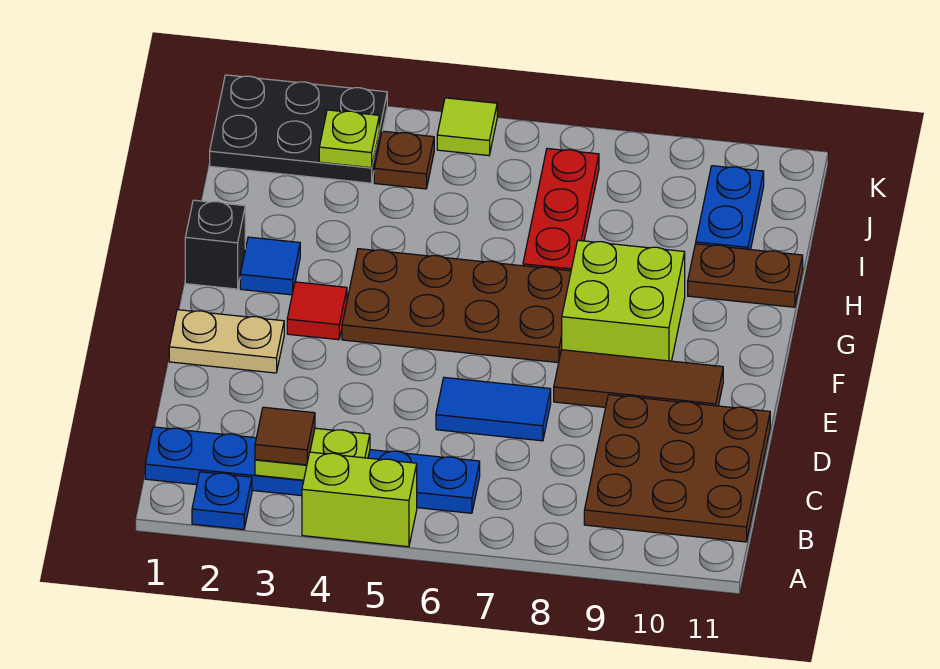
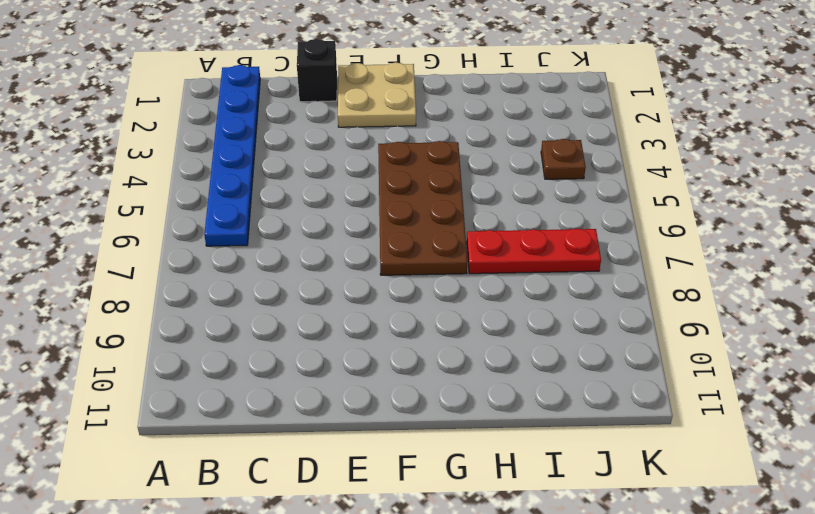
black brick D1 level 1 -> black brick G1 level 1
tan plate E1:F2 level 1 -> tan plate E1:E2 level 1
none -> blue plate A2 level 1
none -> lime brick A4:A5 level 1
none -> brown plate B9:D11 level 1

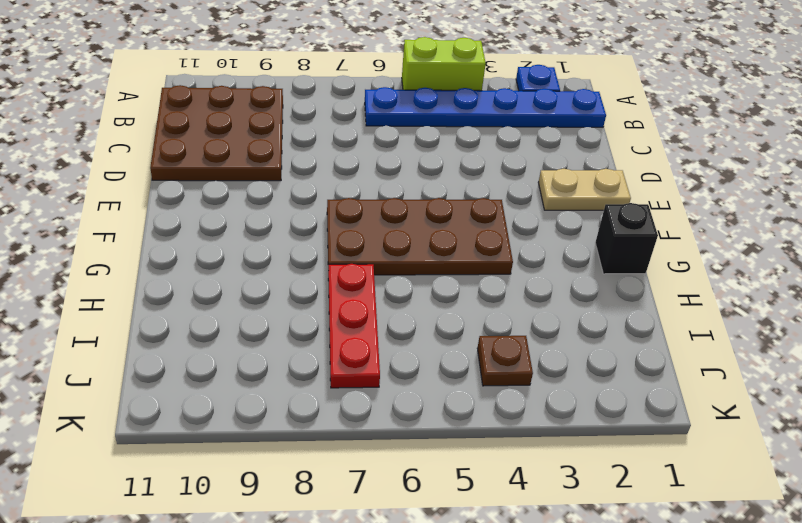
none -> blue tile D6:D7 level 1
none -> brown tile E8:E10 level 1
none -> red tile F3 level 1

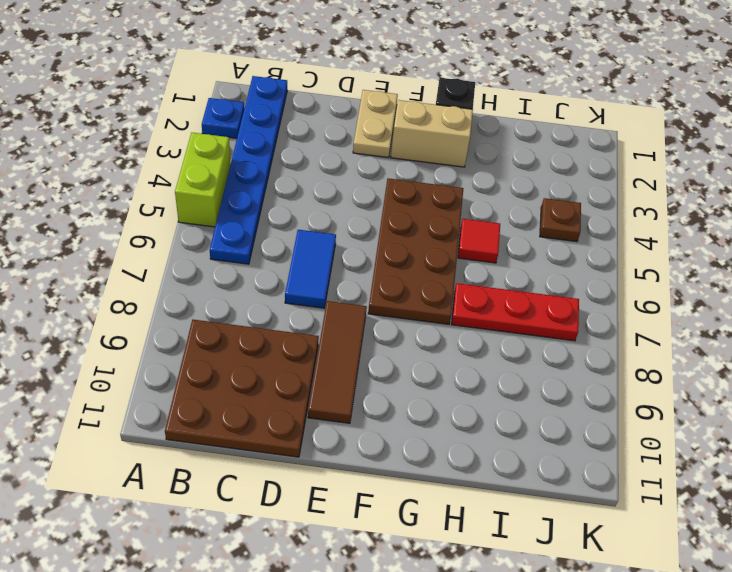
tan brick F2:G2 level 1 -> blue tile G2 level 1
red tile H5 level 1 -> red tile F3 level 1
none -> lime brick F8:G9 level 1
none -> brown plate H10:H11 level 1
none -> blue plate I10:J10 level 1

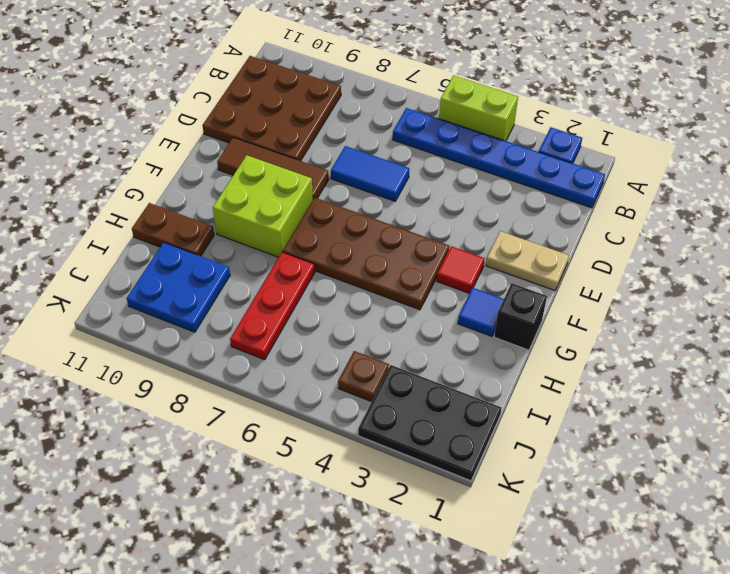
blue plate I9:J10 level 1 -> blue plate I10:J10 level 1
none -> lime tile K5 level 1
none -> lime plate B3:B4 level 2
none -> lime plate J3 level 2

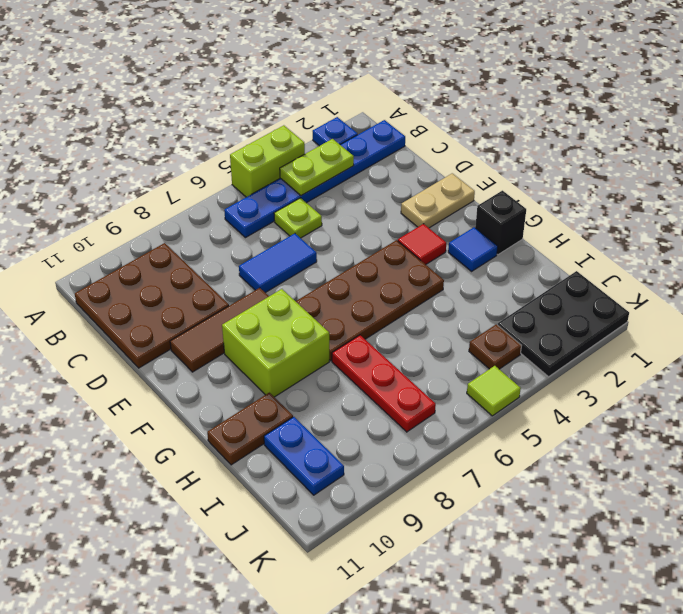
lime plate C5 level 1 -> lime plate J3 level 2
none -> brown tile B3 level 3

